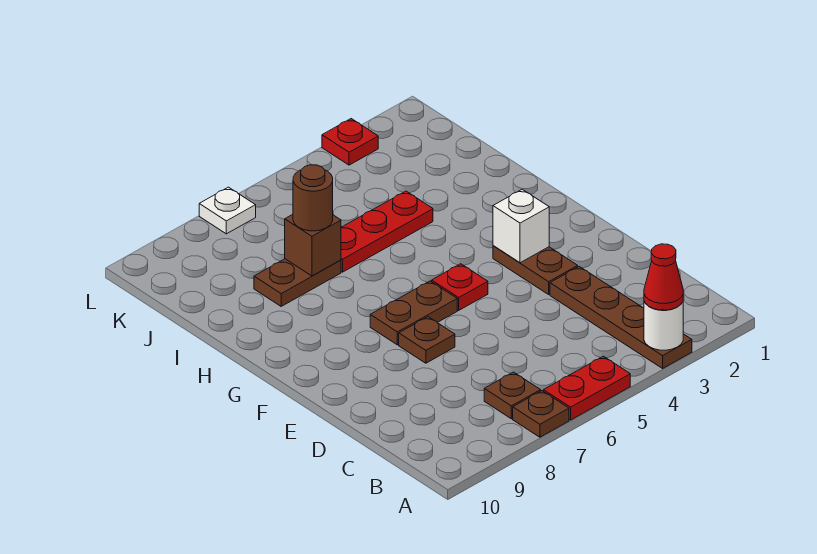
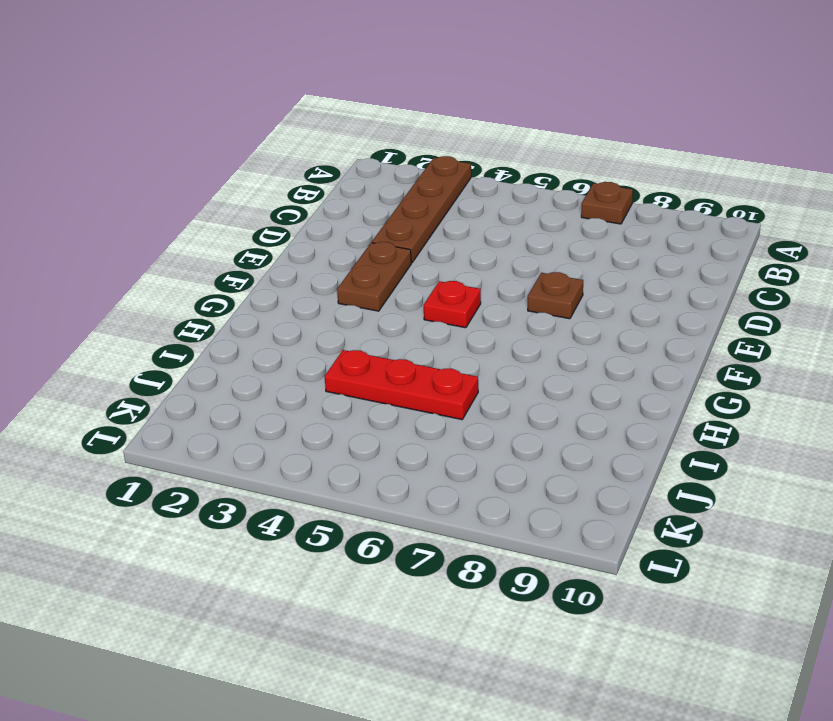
none -> red plate A5:A6 level 1
none -> brown plate B7 level 1
none -> brown plate F6:F7 level 1

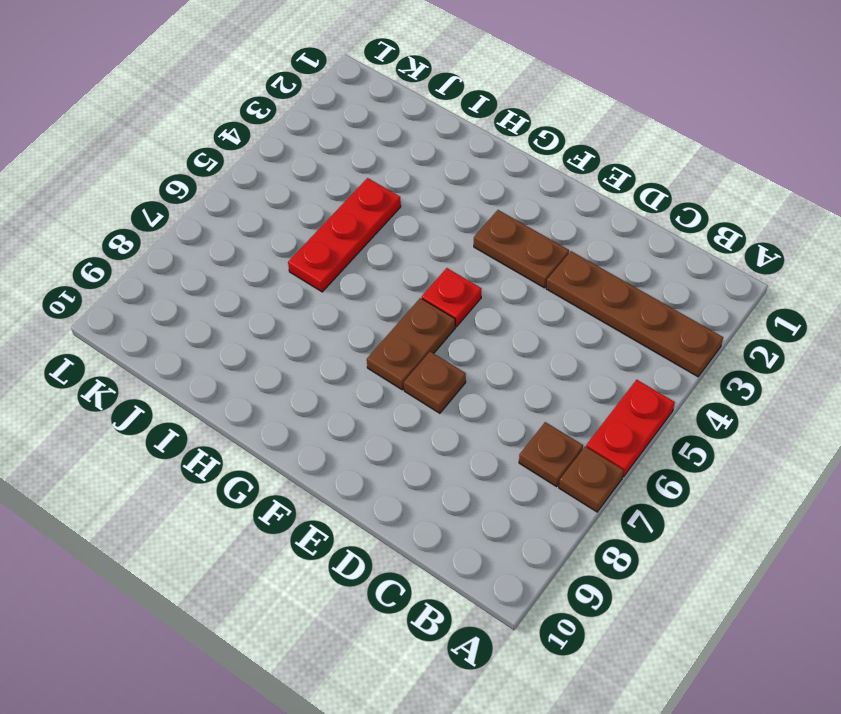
none -> brown plate I7:I8 level 1
none -> red plate L3 level 1
none -> white plate L7 level 1

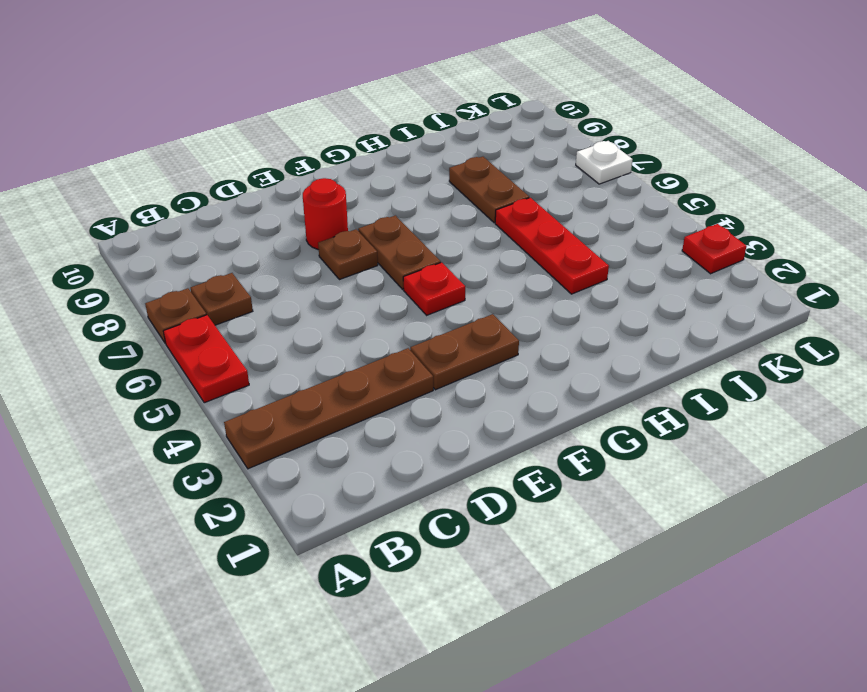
red round brick E8 level 1 -> none
none -> white round brick A3 level 2
none -> white brick F3 level 2
none -> brown brick I7 level 2

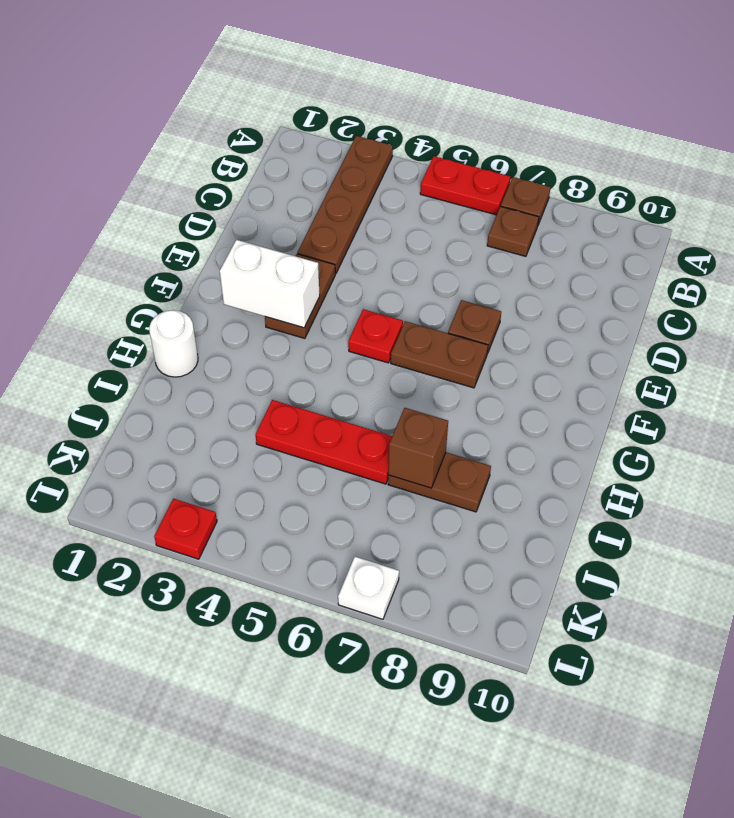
white brick F2:F3 level 2 -> white brick F3 level 2
white round brick H1 level 1 -> white round brick A3 level 2
none -> red cone A3 level 3
none -> brown round brick I7 level 3

